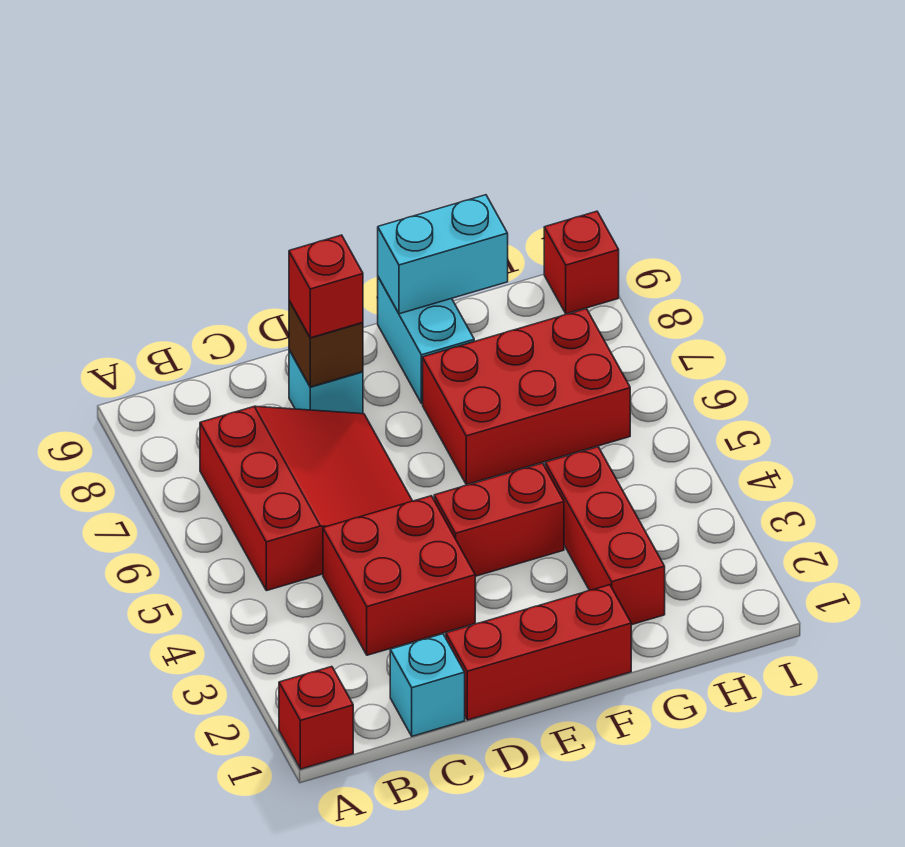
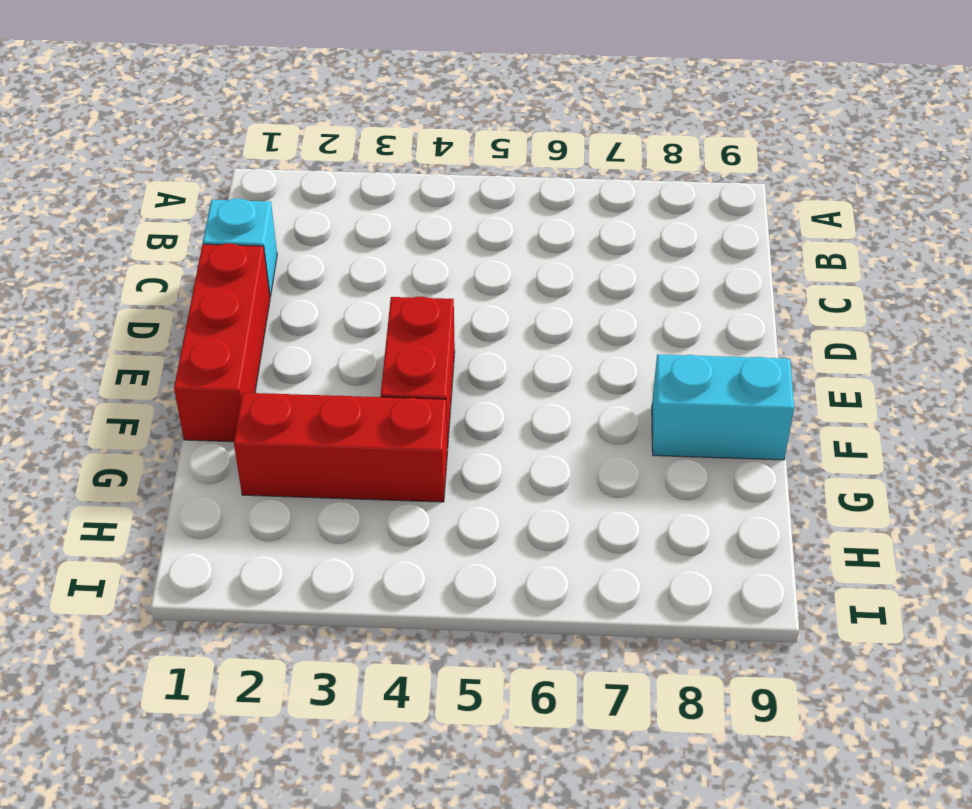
none -> red brick A1 level 1
none -> red slope B5:D7 level 1 top B
none -> red brick C3:D4 level 1

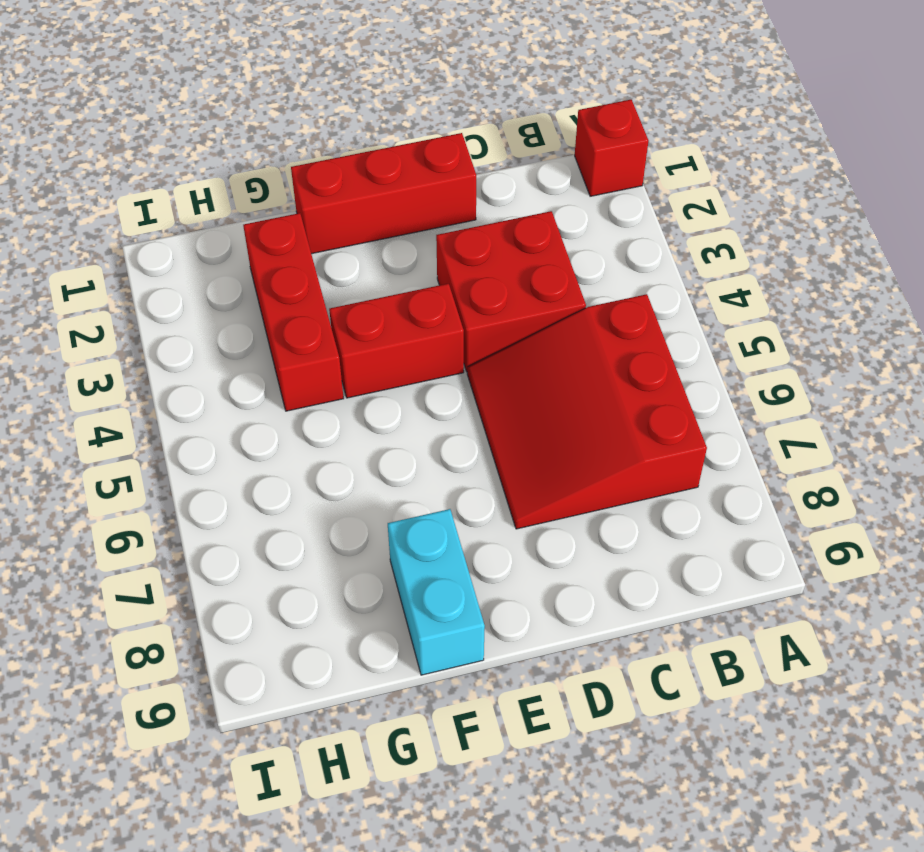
none -> cyan brick C1 level 1
none -> cyan brick D8 level 1
none -> red brick F6:H7 level 1

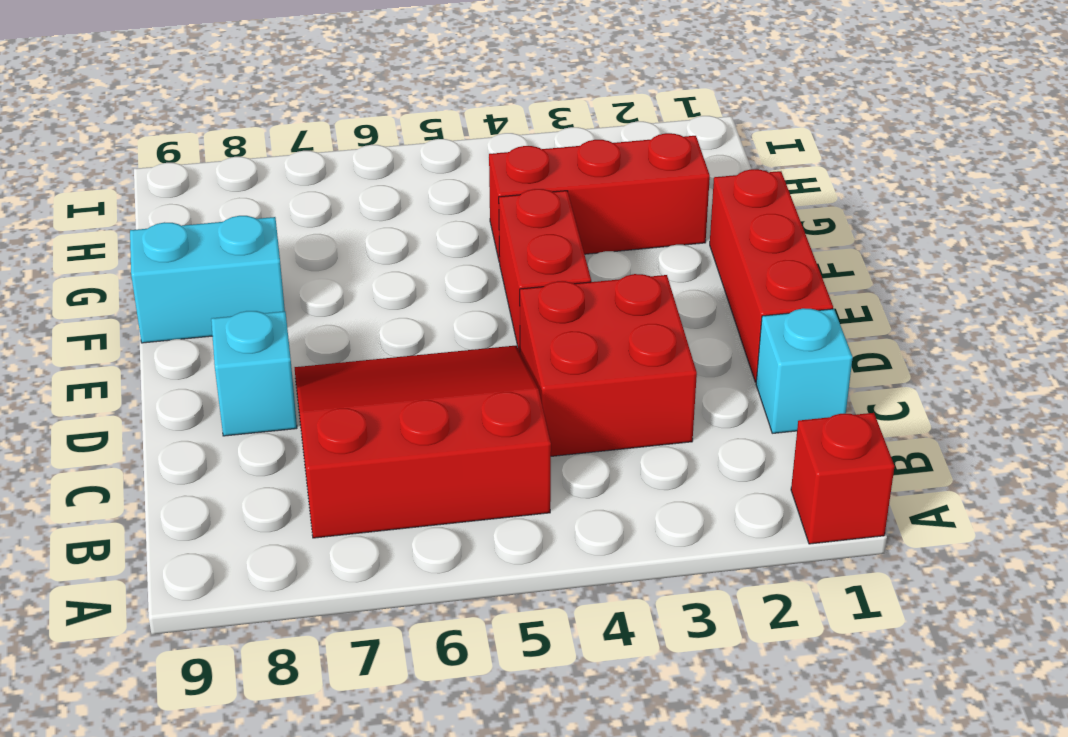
none -> red brick F6:H7 level 1
none -> red brick I9 level 1
none -> brown brick D8 level 2

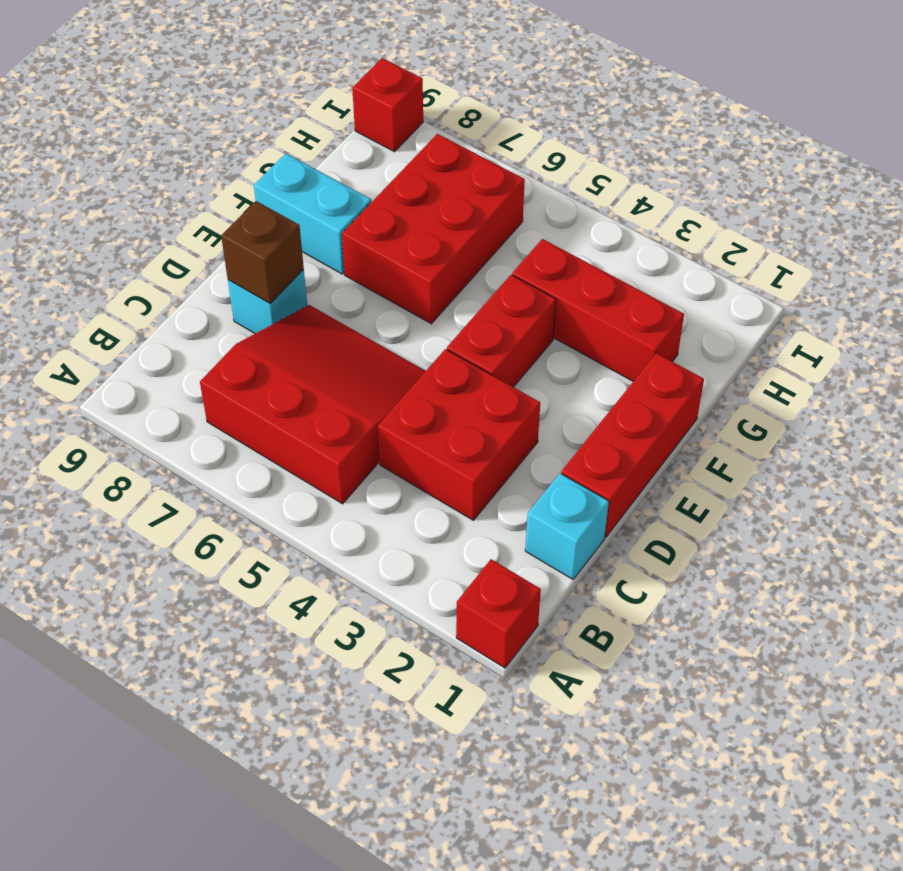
none -> cyan brick F9:G9 level 2
none -> red brick D8 level 3

